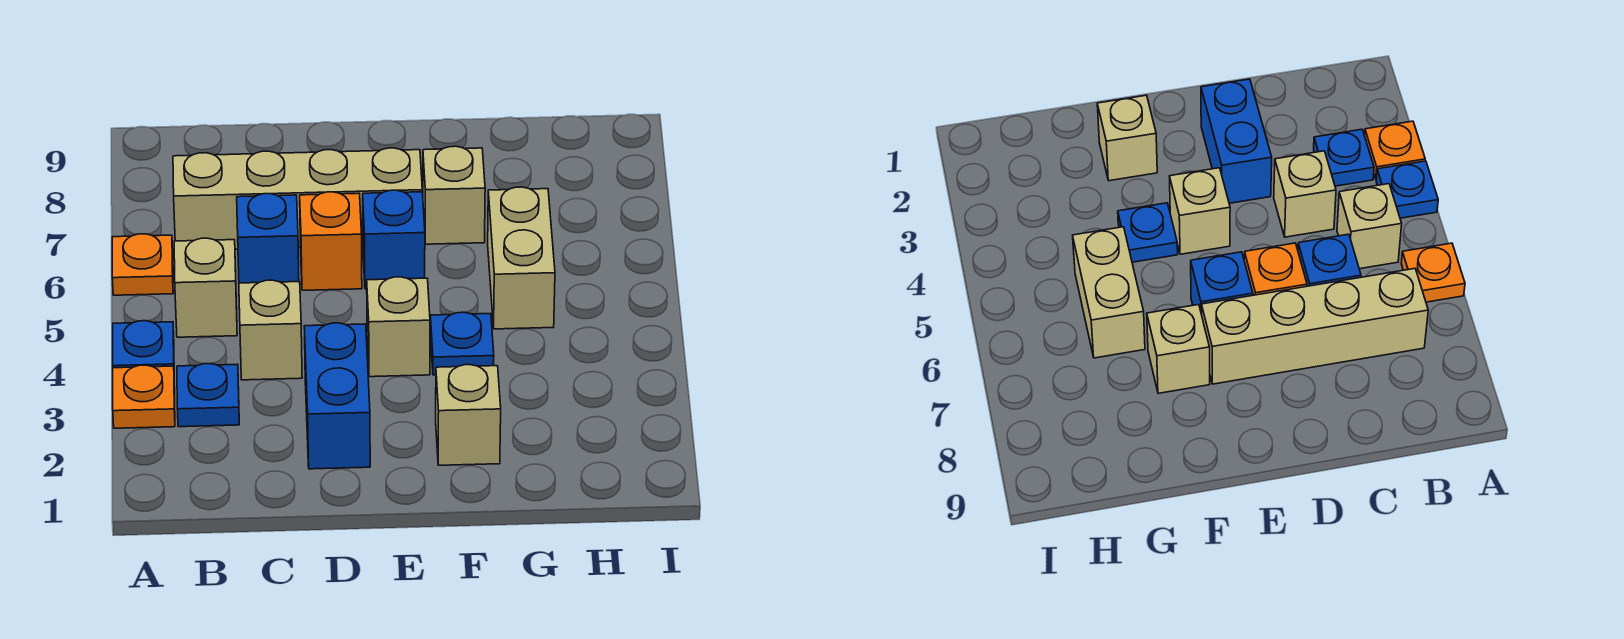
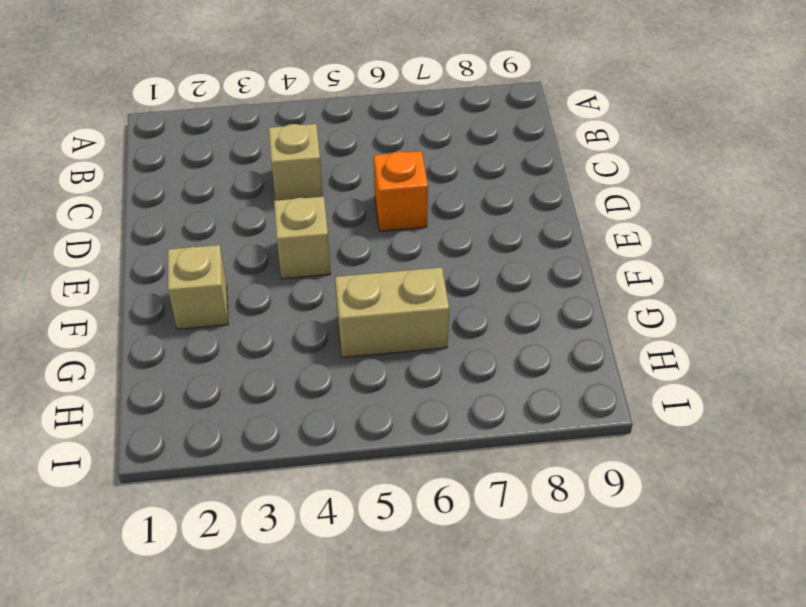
none -> orange plate A3 level 1
none -> blue plate A4 level 1
none -> orange plate A6 level 1

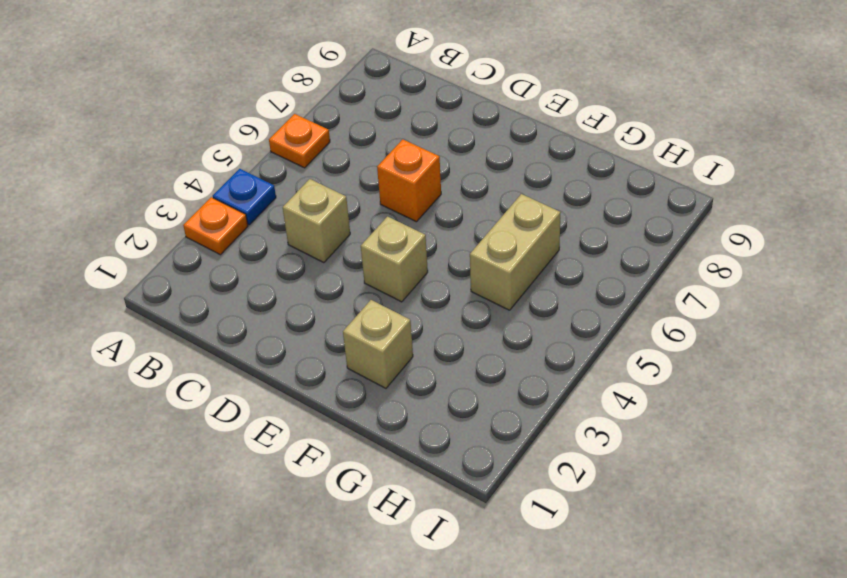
none -> blue plate B3 level 1
none -> tan brick B5 level 1
none -> tan brick B7:E7 level 1

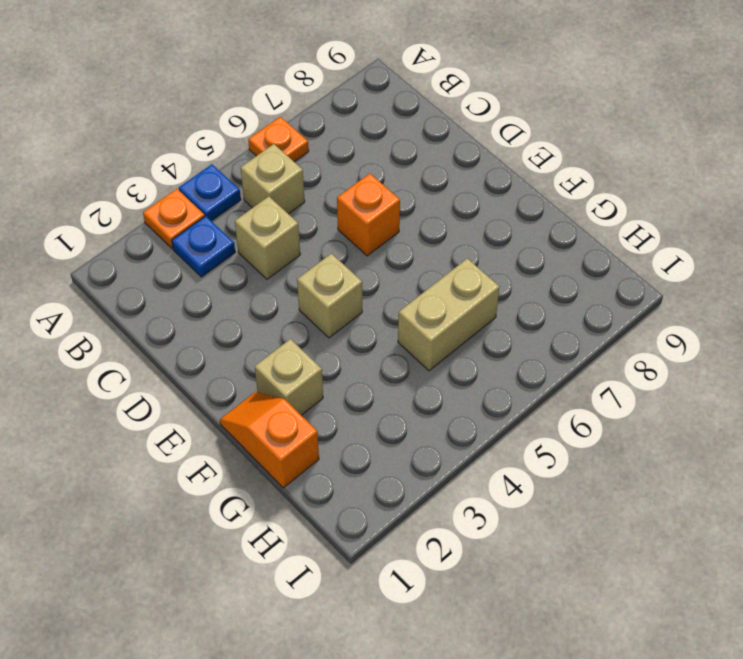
orange slope F1:G1 level 1 top G -> none
none -> tan brick B7:E7 level 1
none -> blue brick C6 level 1
none -> blue brick D2:D3 level 1

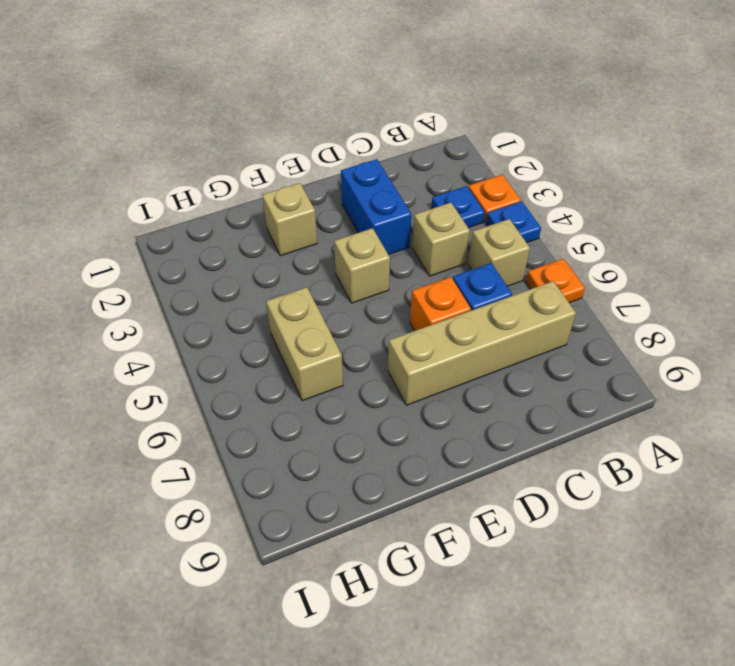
none -> blue brick E6 level 1
none -> blue plate F4 level 1
none -> tan brick F7 level 1

